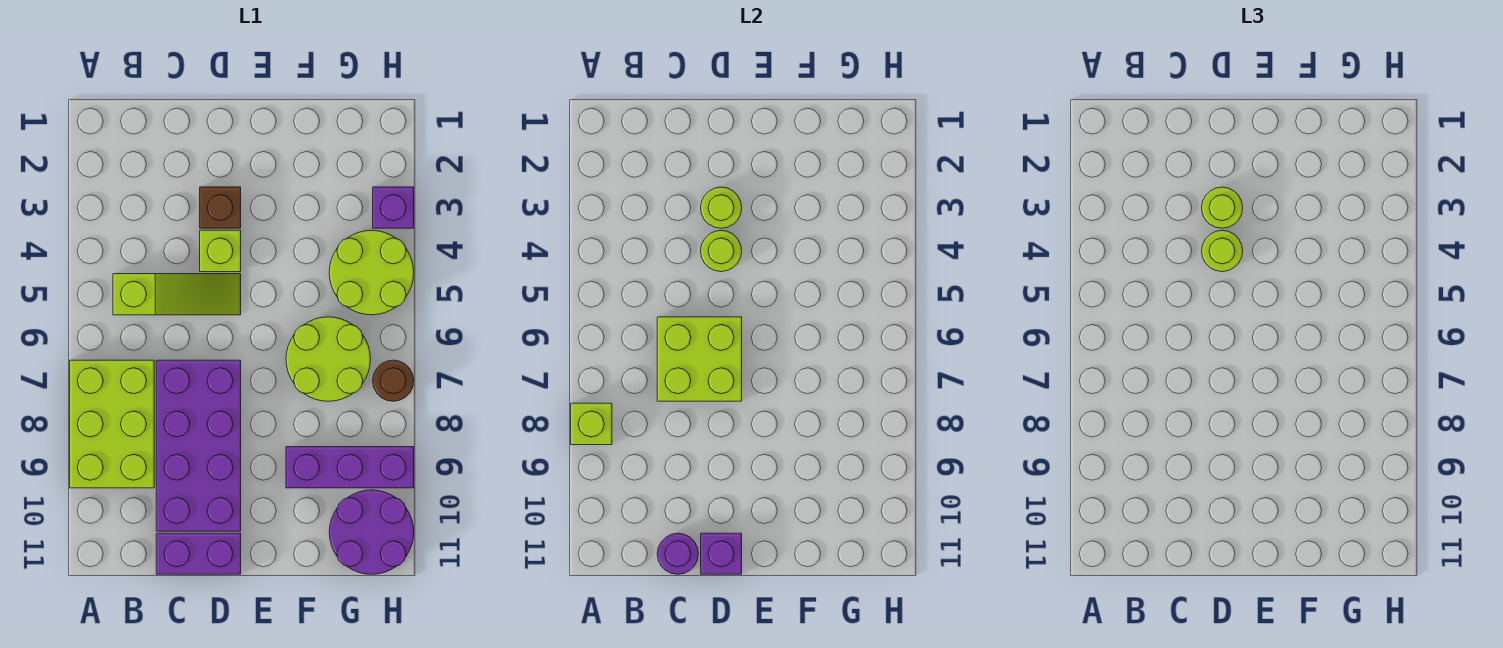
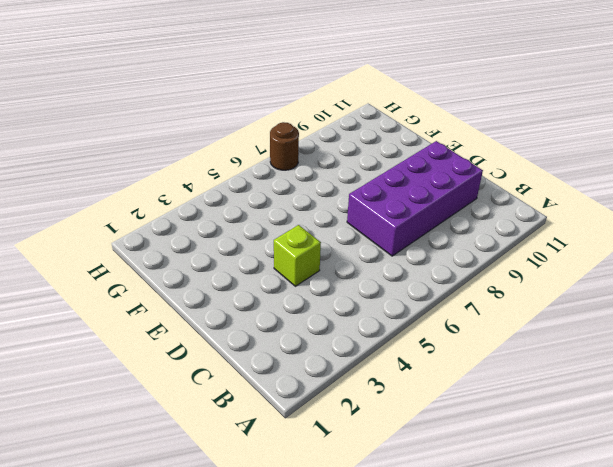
none -> lime brick A7:B9 level 1
none -> lime slope B5:D5 level 1 top B
none -> purple brick C11:D11 level 1

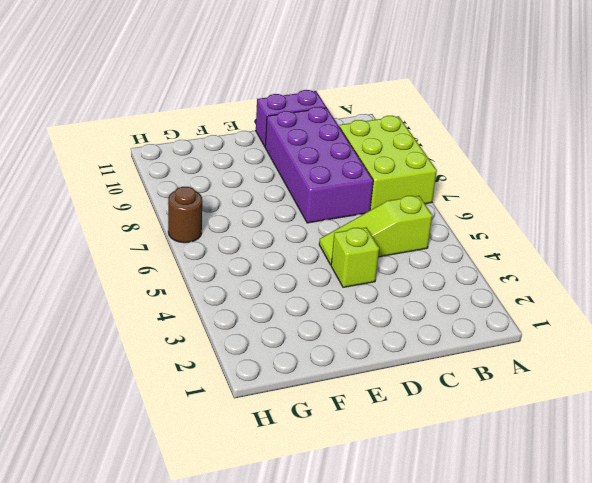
none -> brown brick D3 level 1
none -> lime round brick F6:G7 level 1
none -> purple brick F9:H9 level 1

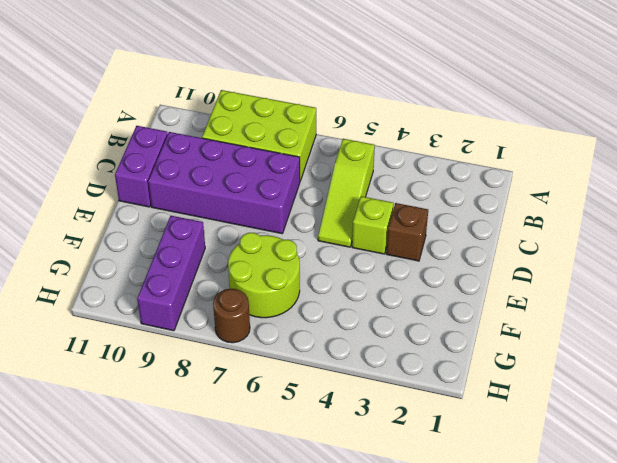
none -> lime round brick G4:H5 level 1
none -> purple round brick G10:H11 level 1
none -> purple brick H3 level 1

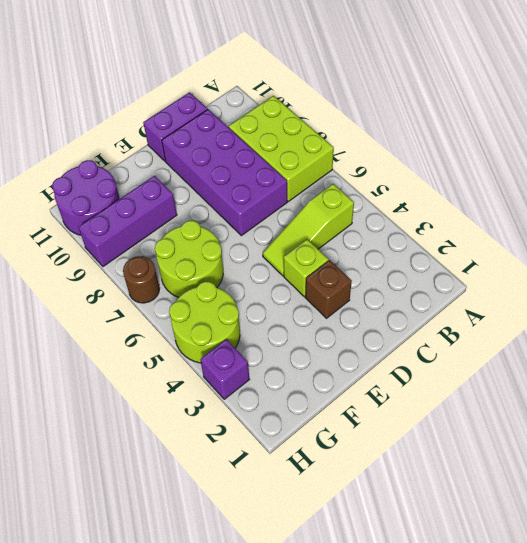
none -> lime brick A8 level 2
none -> lime brick C6:D7 level 2
none -> purple round brick C11 level 2

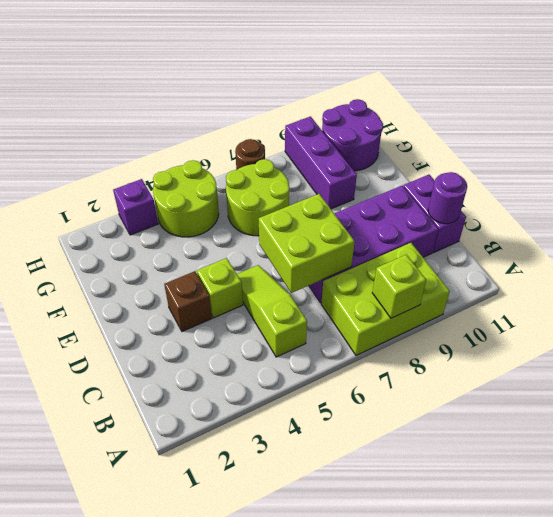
none -> lime round brick D3 level 2
none -> lime round brick D4 level 2
none -> purple brick D11 level 2

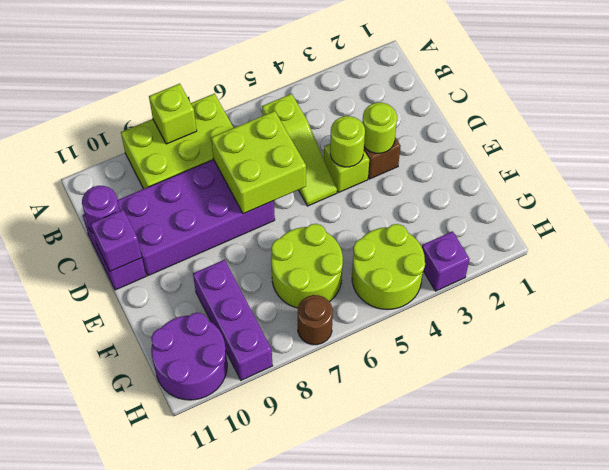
none -> lime round brick D3 level 3
none -> lime round brick D4 level 3

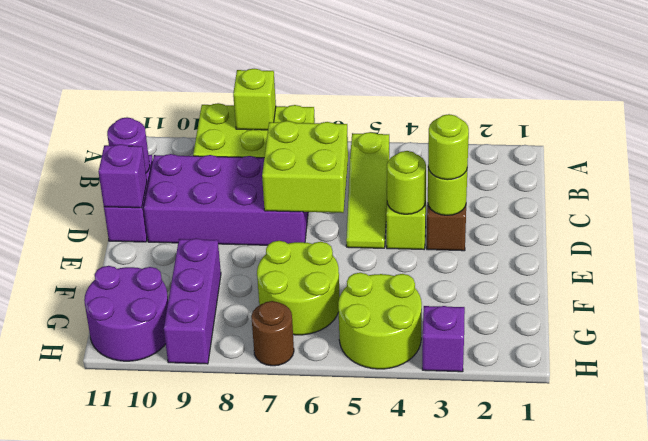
none -> lime round brick D4 level 3

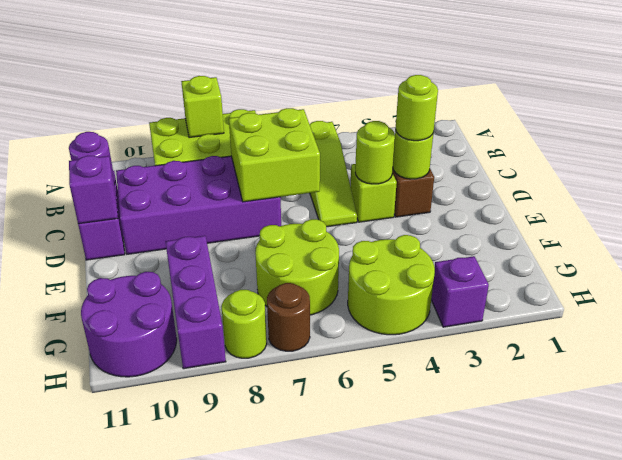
lime round brick H8 level 1 -> lime round brick D4 level 3

